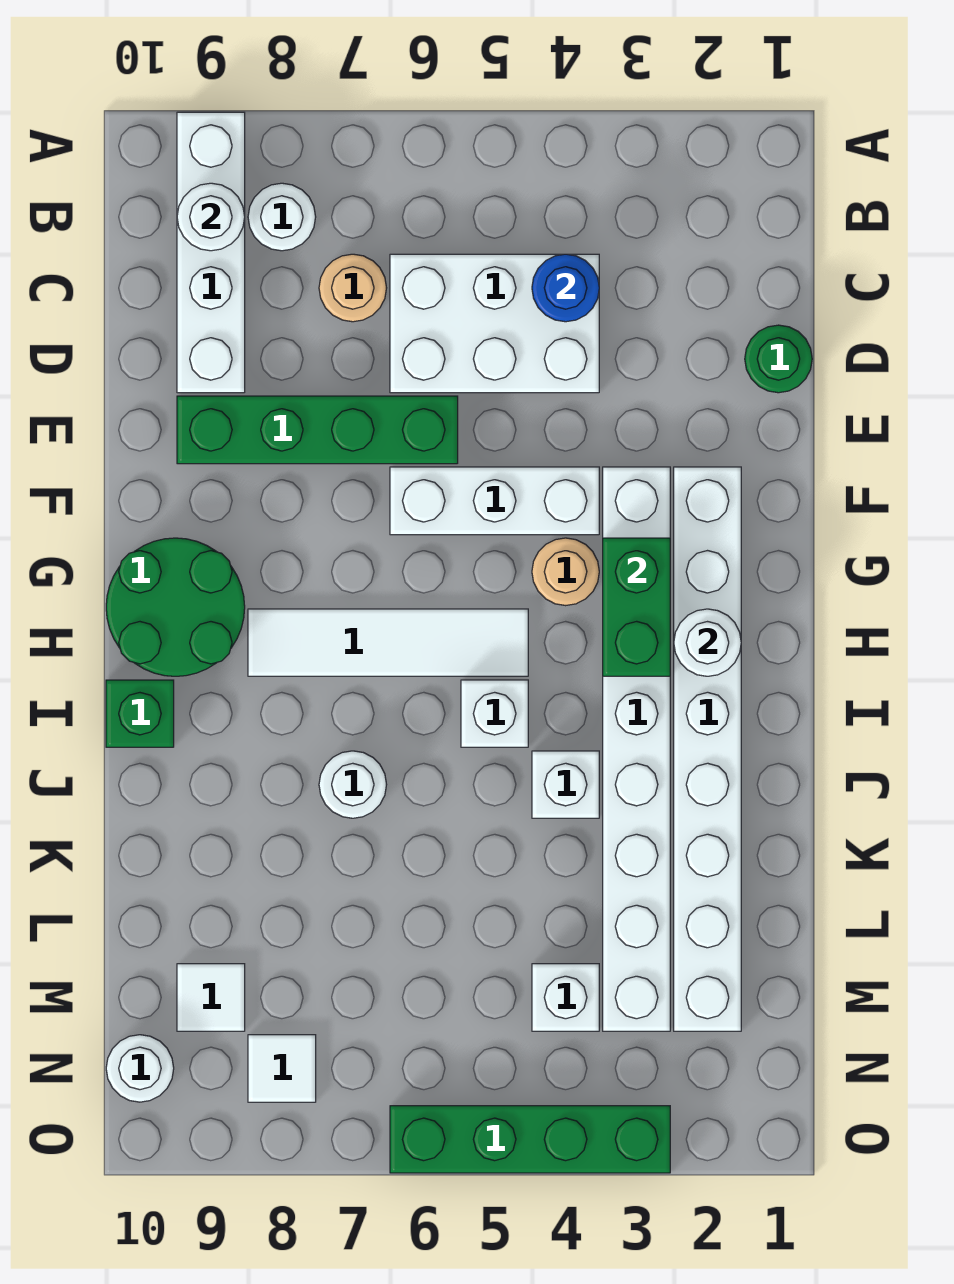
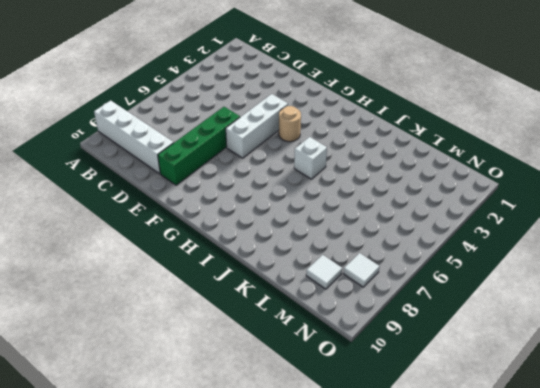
none -> white round brick B8 level 1
none -> white brick C4:D6 level 1
none -> tan round brick C7 level 1

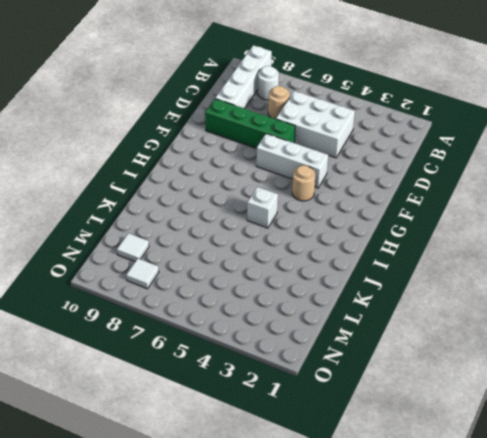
none -> green round brick D1 level 1
none -> white brick F2:M2 level 1
none -> white brick F3:M3 level 1

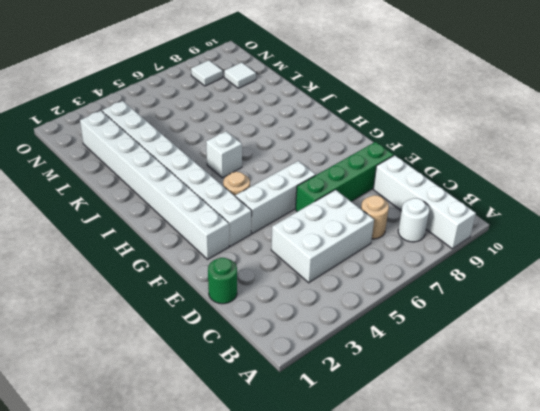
none -> green round brick G9:H10 level 1
none -> white tile H5:H8 level 1
none -> green brick I10 level 1

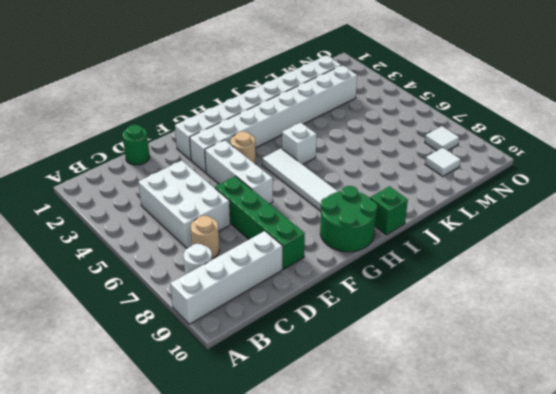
none -> white brick J4 level 1
none -> white round brick J7 level 1
none -> white brick M4 level 1

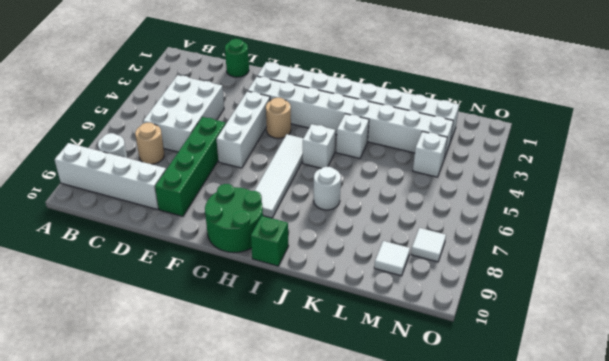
none -> white round brick N10 level 1
none -> green brick O3:O6 level 1
none -> white round brick B9 level 2

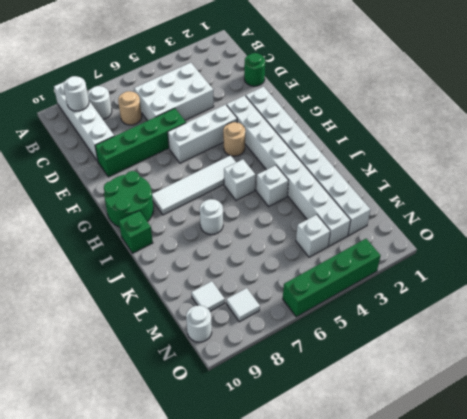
none -> blue round brick C4 level 2
none -> green brick G3:H3 level 2
none -> white round brick H2 level 2

